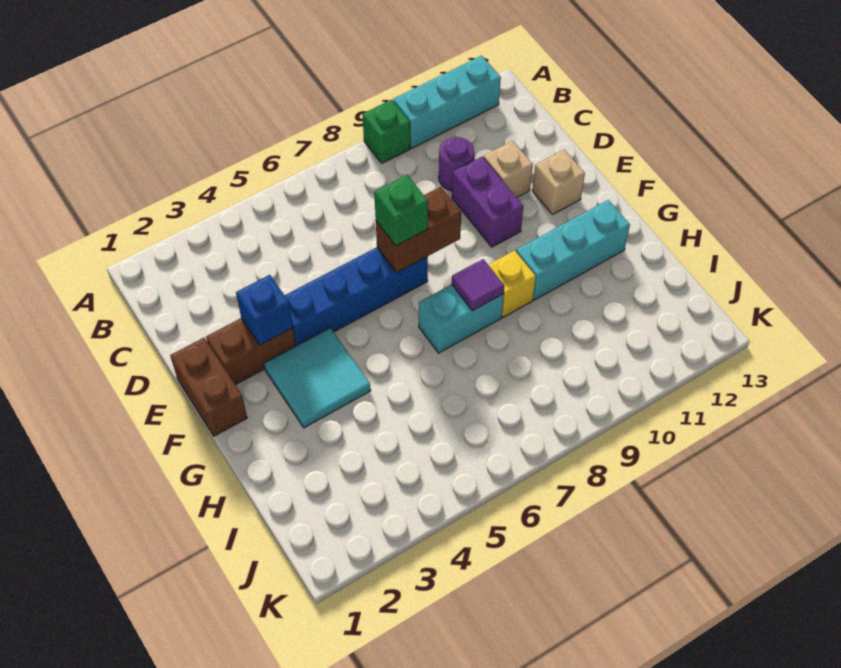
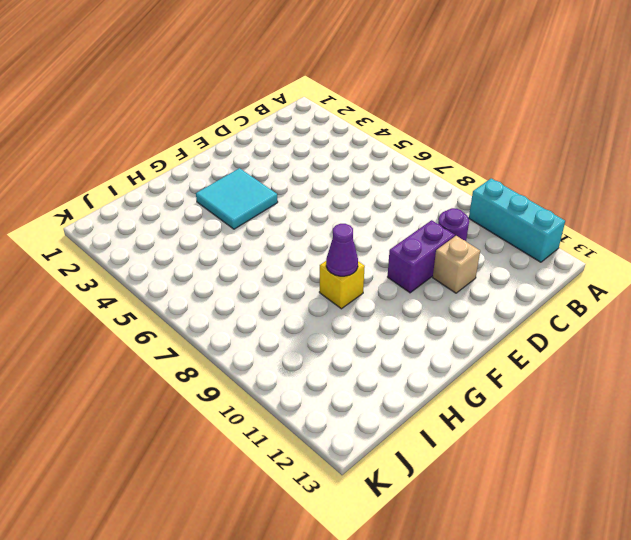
purple cone G9 level 2 -> none
none -> green brick A9 level 1
none -> brown brick E1:F1 level 1
none -> brown brick E2:E3 level 1

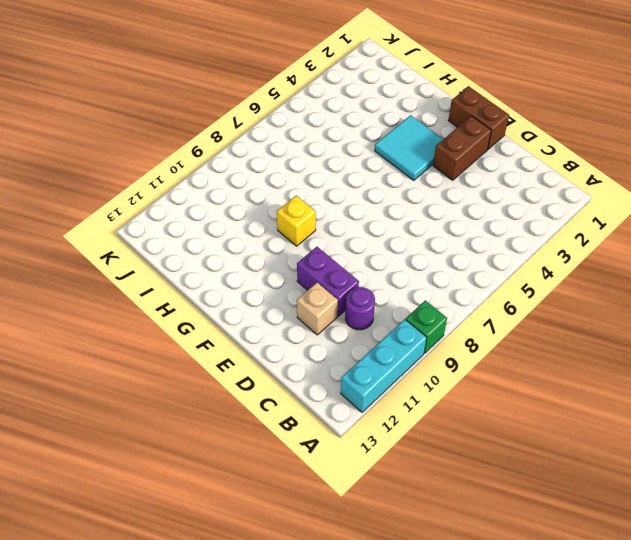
none -> blue brick E4:E7 level 1
none -> tan brick E12 level 1
none -> cyan brick G7:G8 level 1

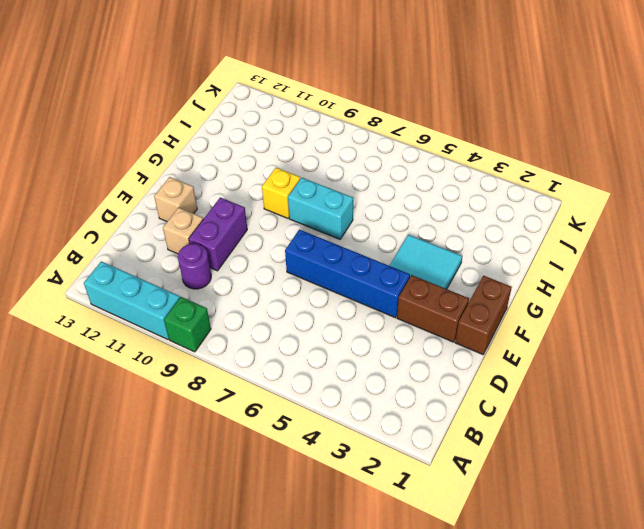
none -> cyan brick G10:G12 level 1
none -> blue brick E3 level 2
none -> brown brick E7:E8 level 2

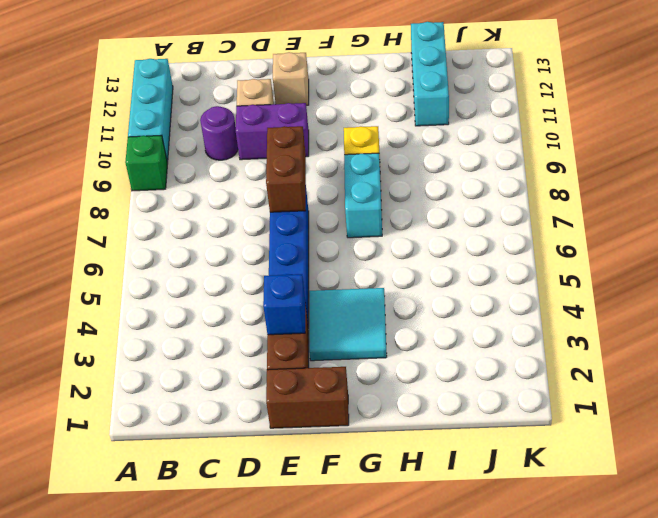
cyan brick I11:I13 level 1 -> cyan brick G10:G12 level 1
none -> purple tile G8 level 2
none -> green brick E7 level 3

